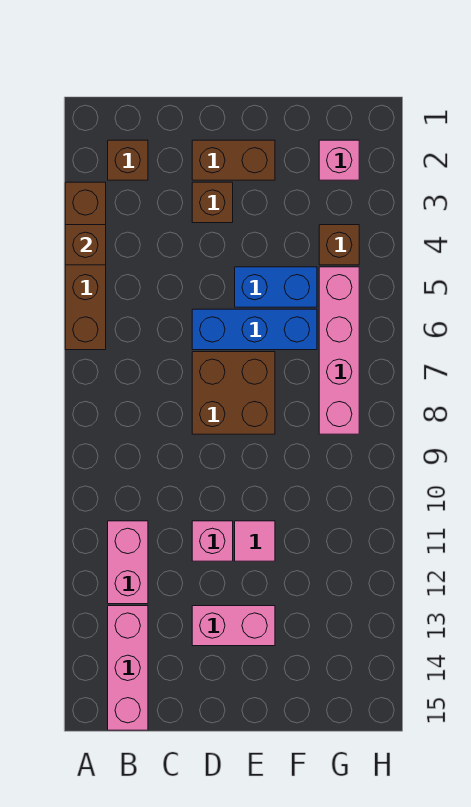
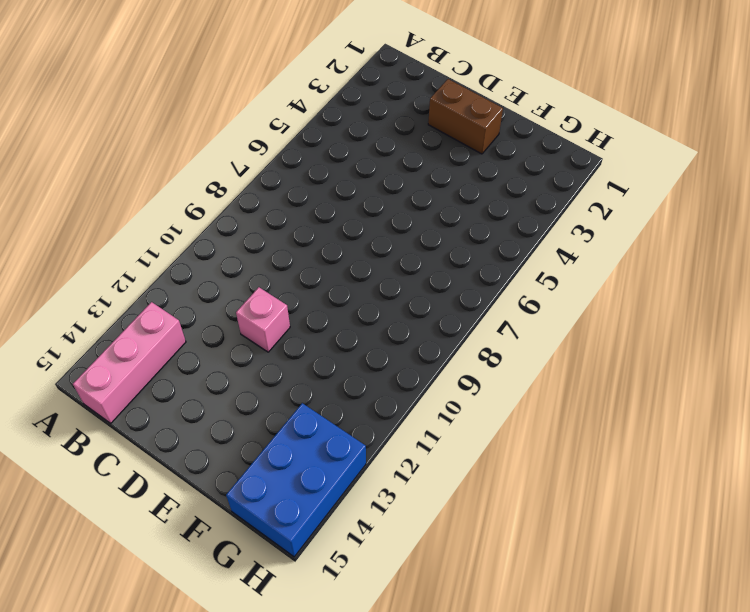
blue brick G13:H15 level 1 -> none
none -> brown brick A3:A6 level 1
none -> brown brick B2 level 1
none -> pink brick B11:B12 level 1

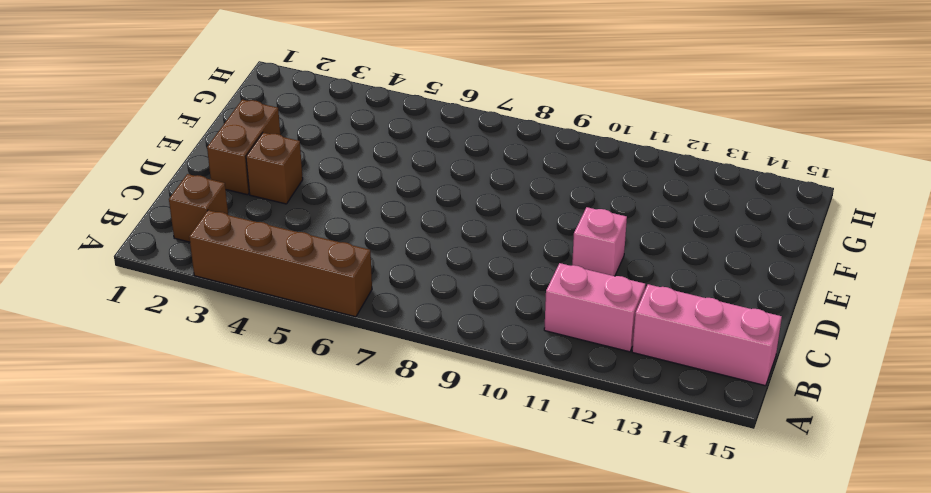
none -> blue brick D6:F6 level 1
none -> brown brick D7:E8 level 1
none -> pink brick D13:E13 level 1

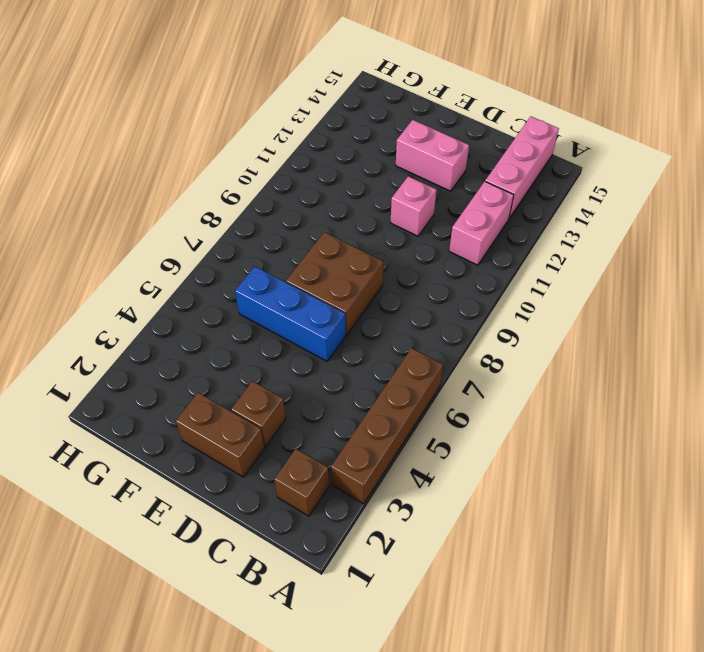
none -> blue brick E5:F5 level 1
none -> pink tile E11 level 1
none -> pink brick G2 level 1

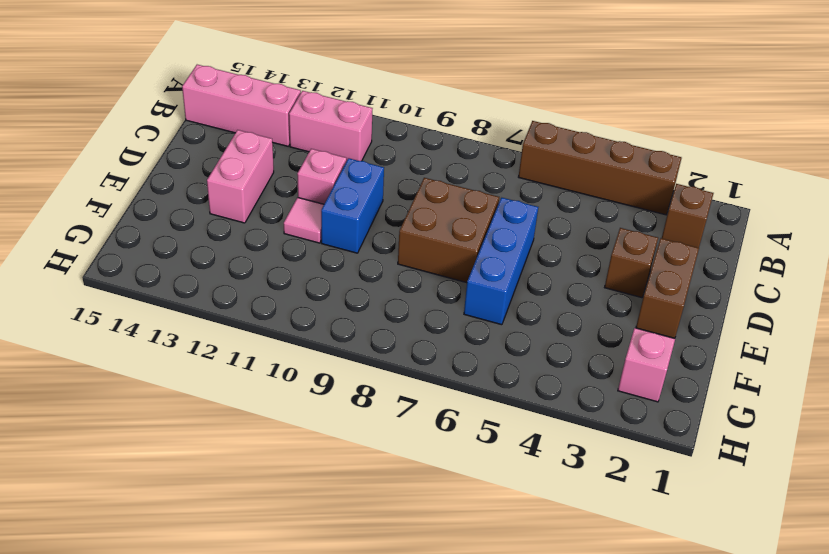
blue brick D10:E10 level 1 -> blue brick E5:F5 level 1
none -> brown brick G4 level 1
none -> pink brick G5:G8 level 1
none -> brown brick A4 level 2

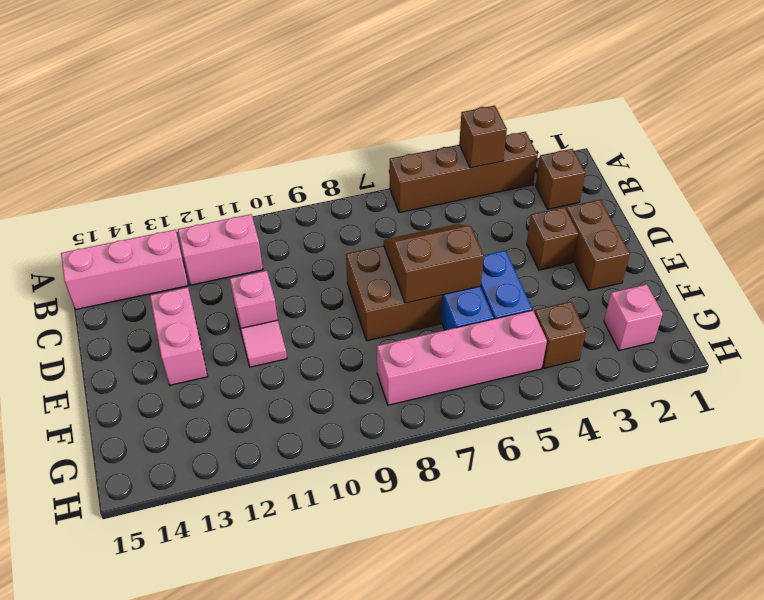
brown slope D6:E7 level 2 top E -> none

